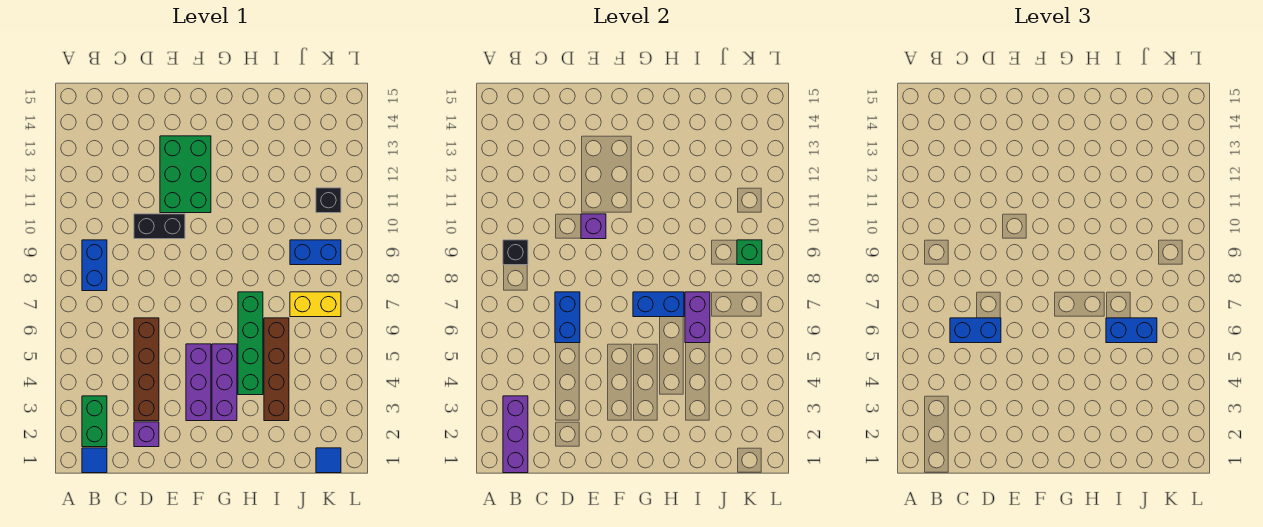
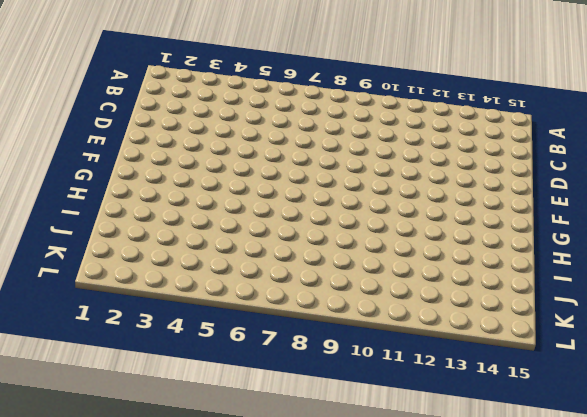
none -> blue tile B1 level 1
none -> green brick B2:B3 level 1
none -> blue brick B8:B9 level 1

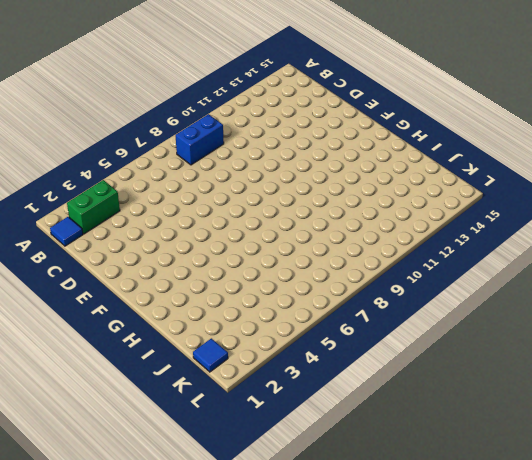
none -> purple brick D2 level 1
none -> brown brick D3:D6 level 1
none -> black brick D10:E10 level 1

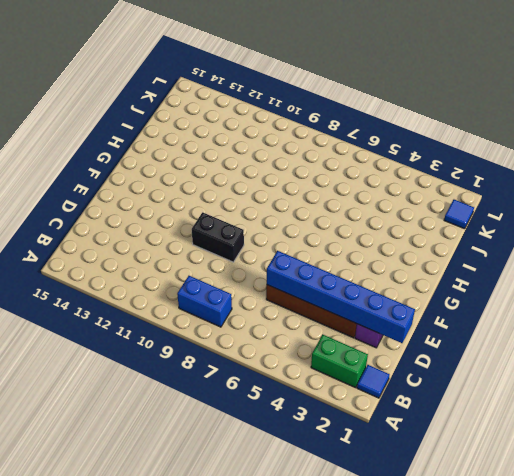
blue brick D1:D6 level 2 -> blue brick D6:D7 level 2
black brick E9:E10 level 1 -> black brick D10:E10 level 1
none -> green brick E11:F13 level 1
none -> purple brick F3:F5 level 1
none -> purple brick G3:G5 level 1

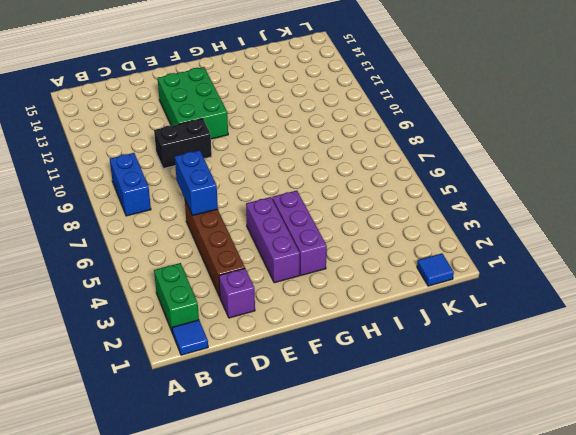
none -> green brick H4:H7 level 1
none -> brown brick I3:I6 level 1
none -> yellow brick J7:K7 level 1

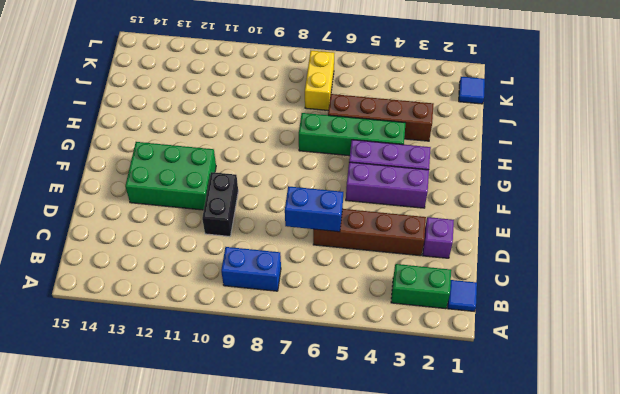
none -> blue brick J9:K9 level 1
none -> black brick K11 level 1
none -> purple brick B1:B3 level 2

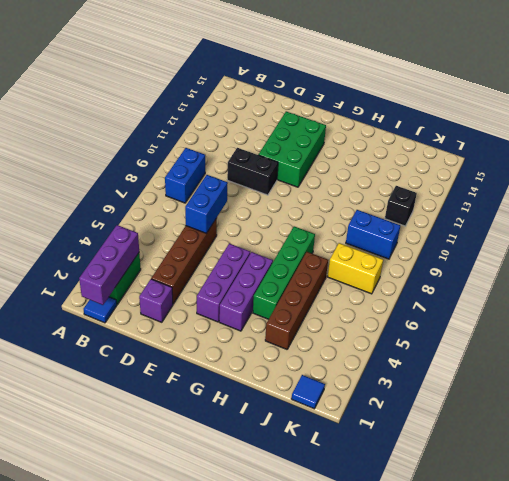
none -> black brick B9 level 2
none -> purple brick E10 level 2
none -> blue brick G7:H7 level 2

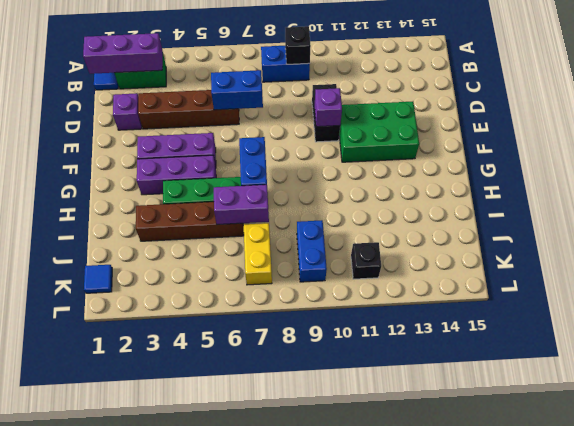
none -> green brick K9 level 2
none -> blue brick C6:D6 level 3
none -> blue brick I6:J6 level 3

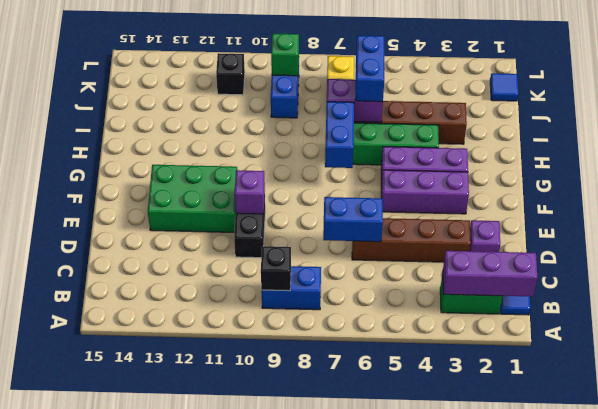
none -> blue brick C6:D6 level 3

